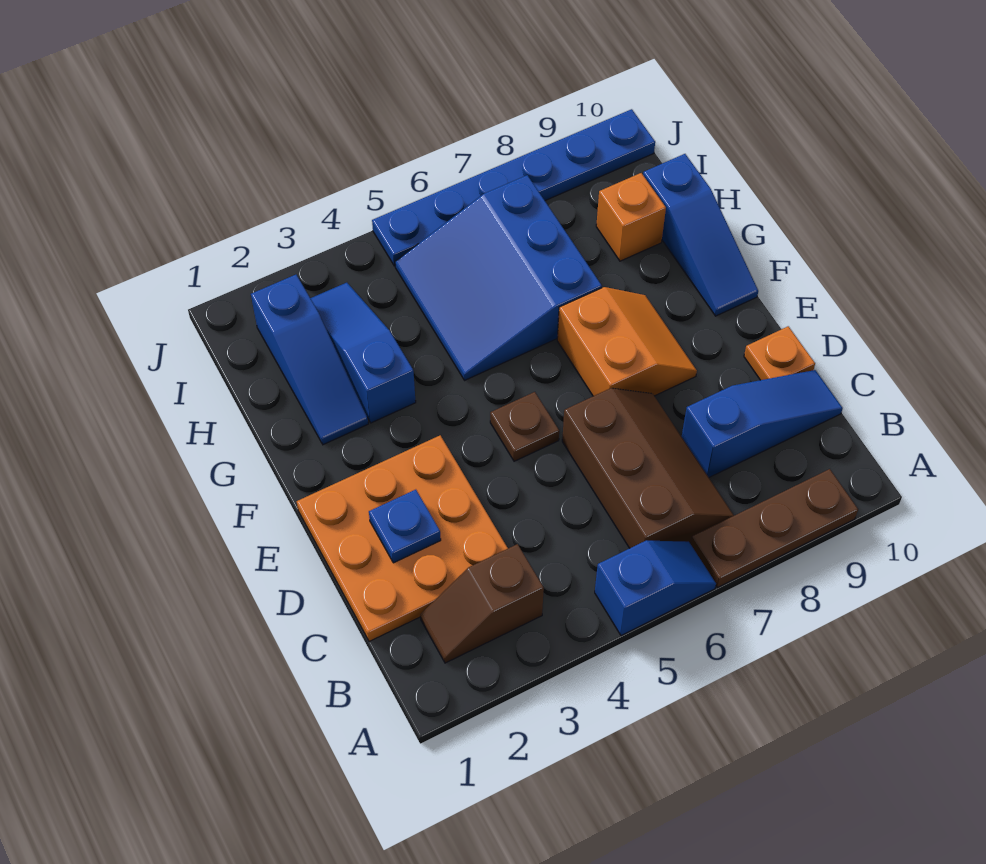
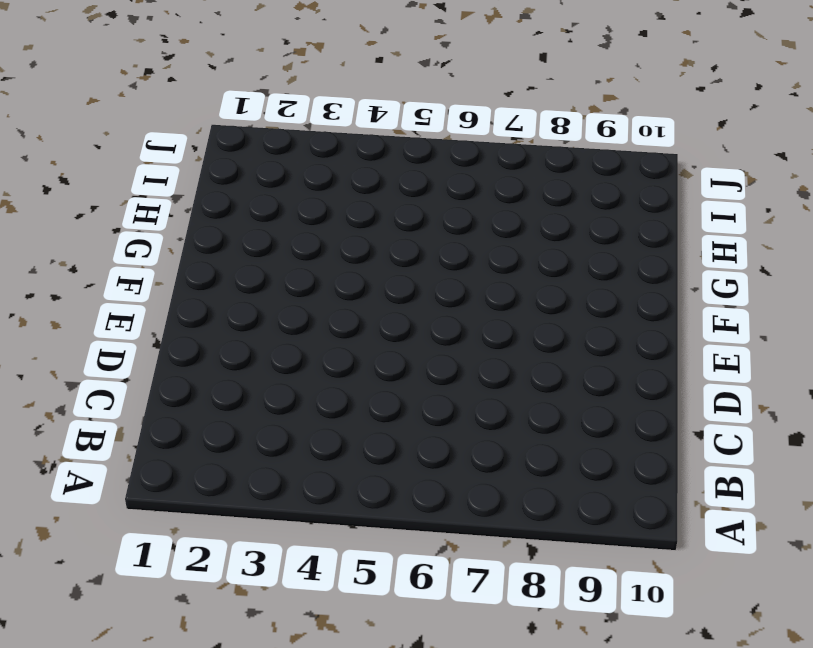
none -> blue slope A5:A6 level 1 top 5
none -> brown plate A7:A9 level 1
none -> brown slope B2:B3 level 1 top 3

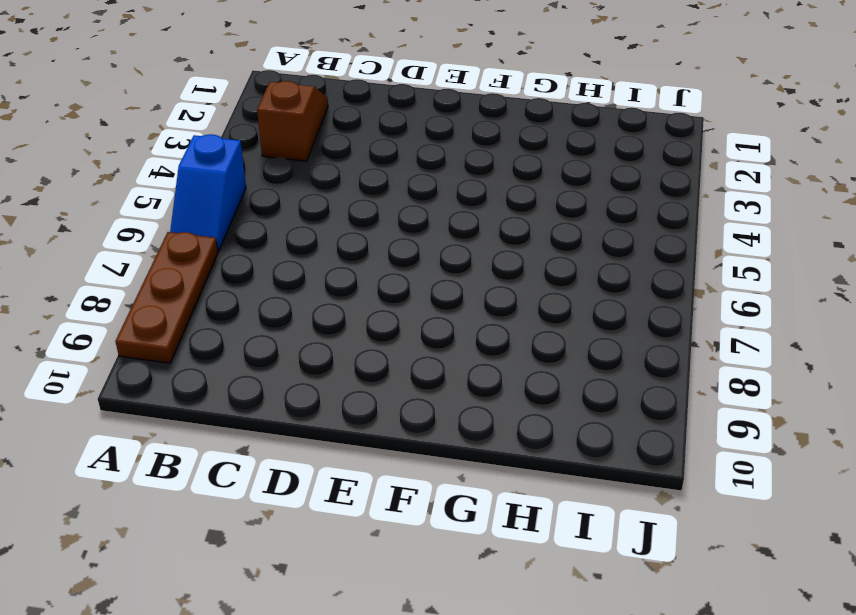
none -> brown slope B6:D7 level 1 top 6
none -> orange plate C1:E3 level 1
none -> blue slope C8:C10 level 1 top 8

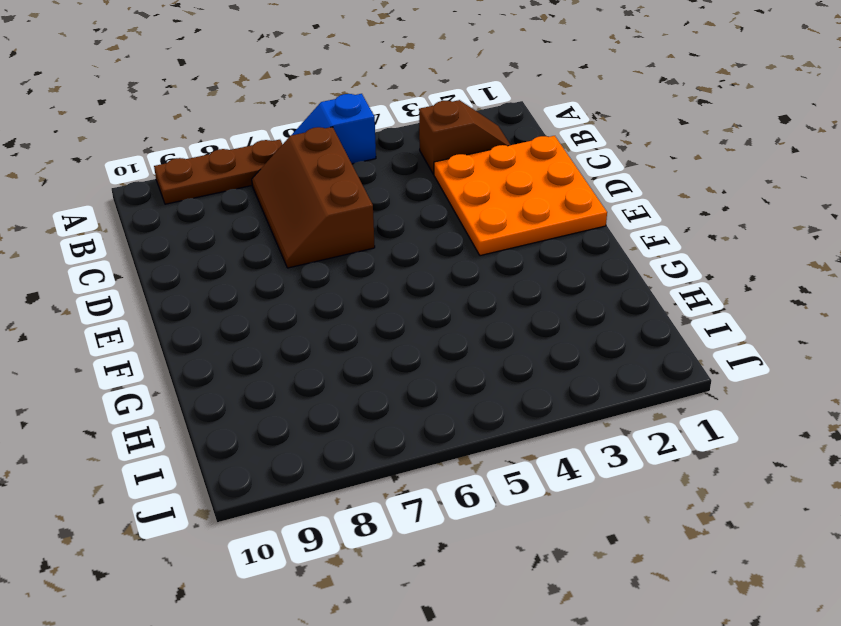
none -> blue slope C8:C10 level 1 top 8
none -> orange plate D10 level 1
none -> brown plate E5 level 1

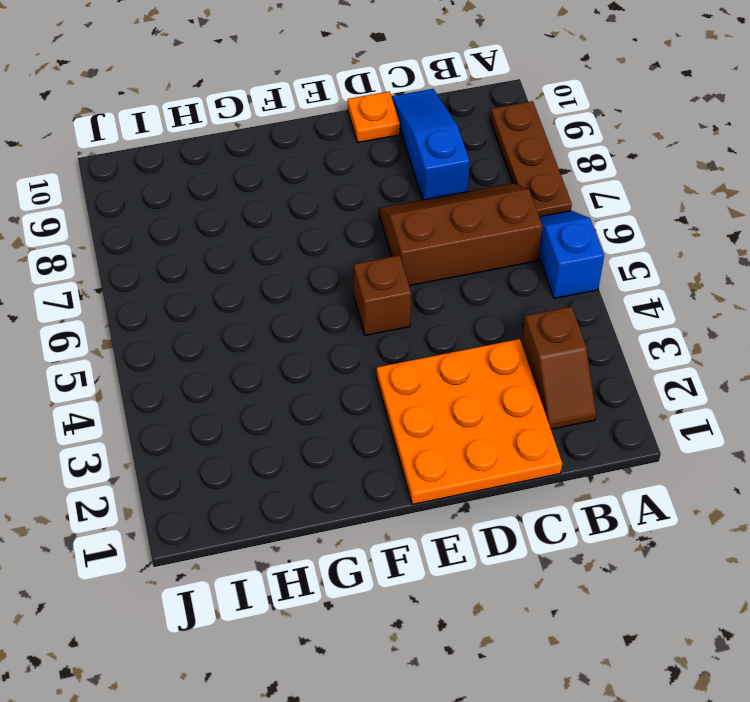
brown brick E5 level 1 -> brown plate E5 level 1
none -> orange slope E7:F8 level 1 top 7
none -> blue slope F10:H10 level 1 top H
none -> blue slope G2:I2 level 1 top I

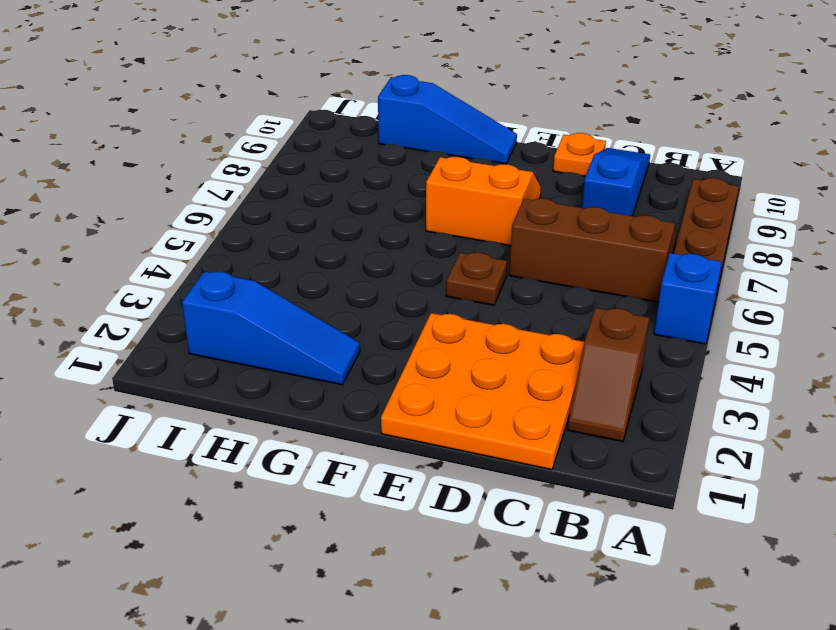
none -> blue slope G3:I3 level 1 top G
none -> blue slope G5:I7 level 1 top 7
none -> orange brick H9 level 1

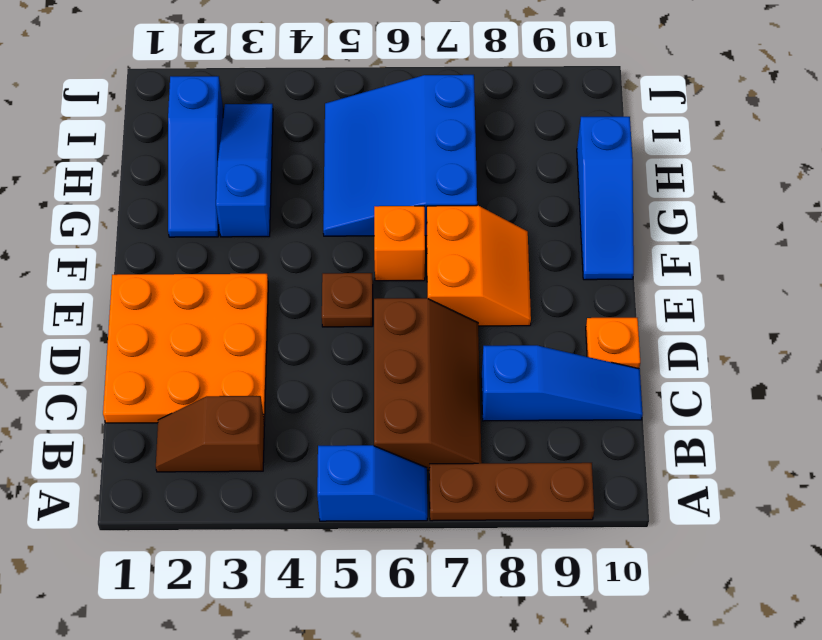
orange brick F6 level 1 -> orange brick H9 level 1
none -> blue plate J5:J10 level 1
none -> blue plate D2 level 2

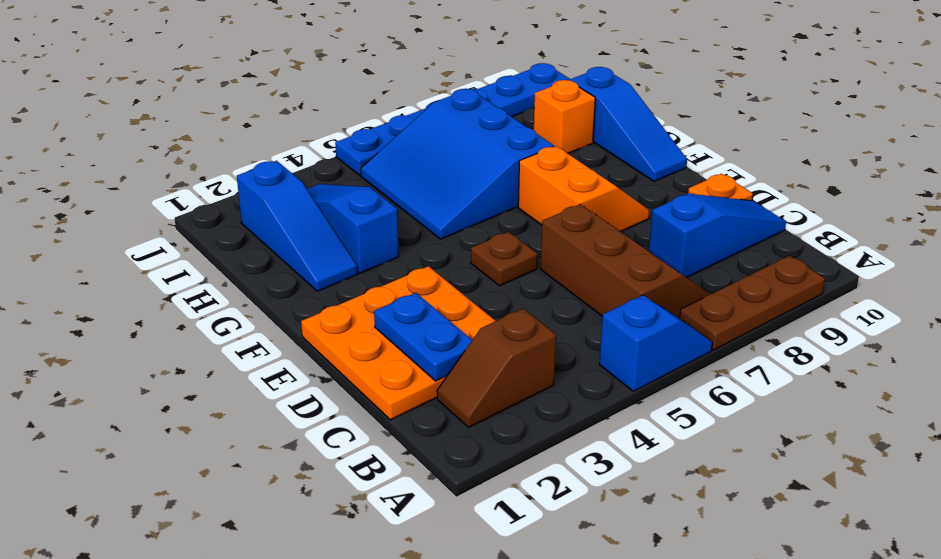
blue plate C2:D2 level 2 -> blue plate D2 level 2

